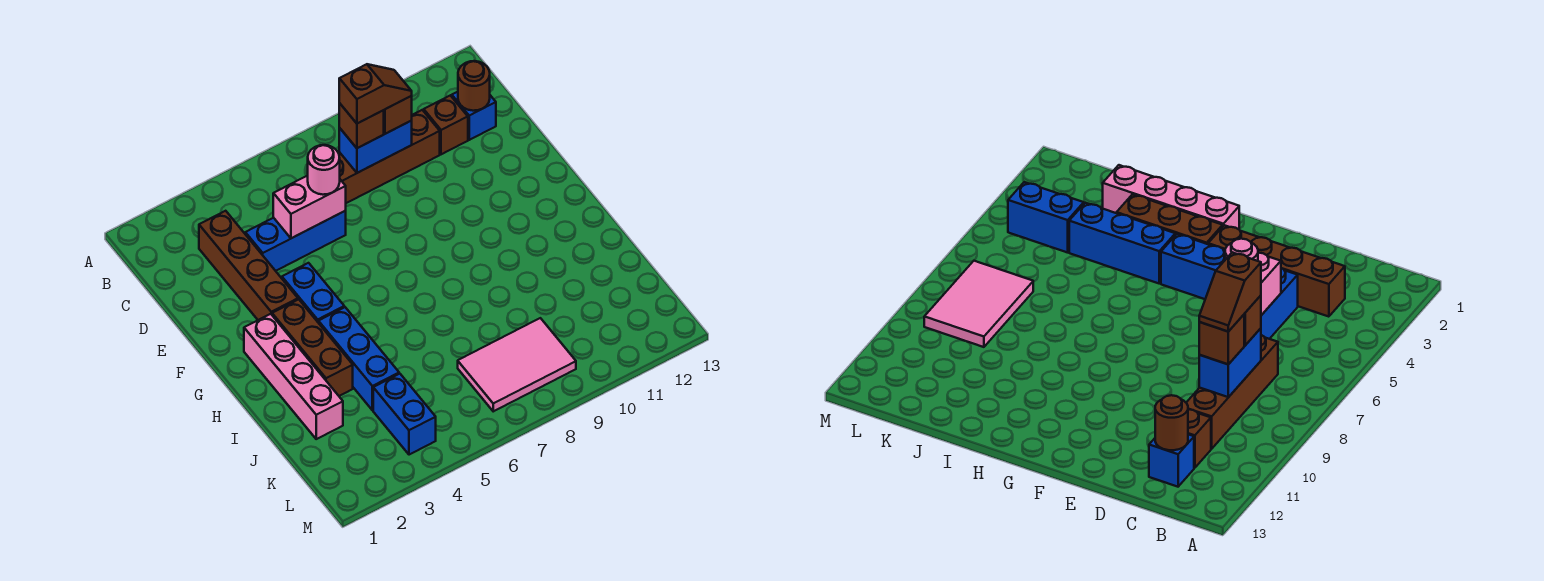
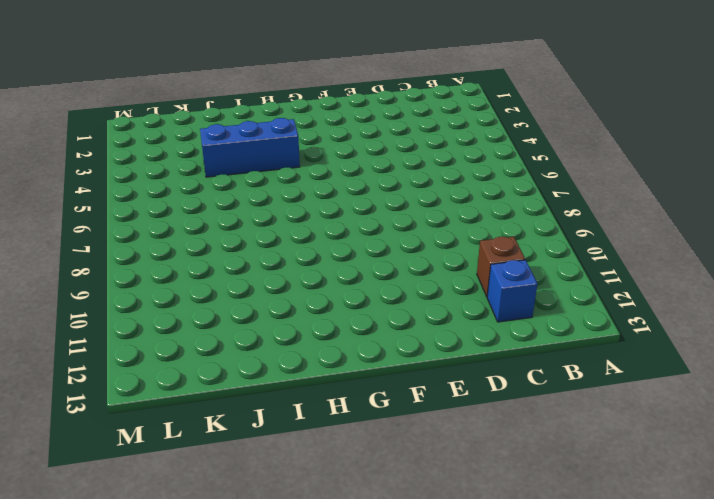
none -> brown brick C3:F3 level 1
none -> brown brick C7:C10 level 1
none -> blue brick D4:D6 level 1

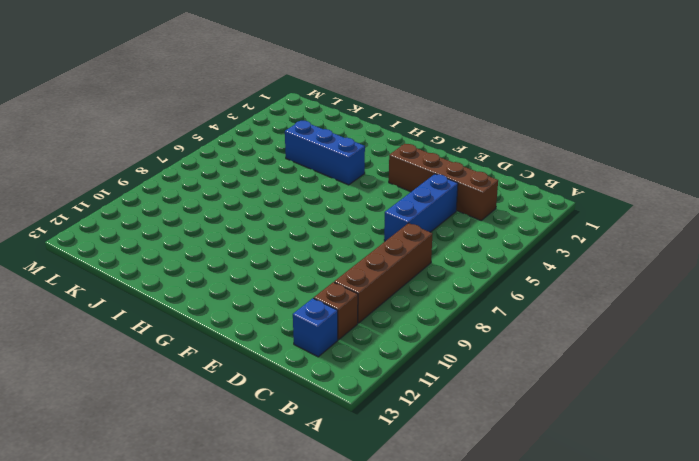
none -> blue brick F4:G4 level 1
none -> pink brick G2:J2 level 1
none -> brown brick G3:I3 level 1

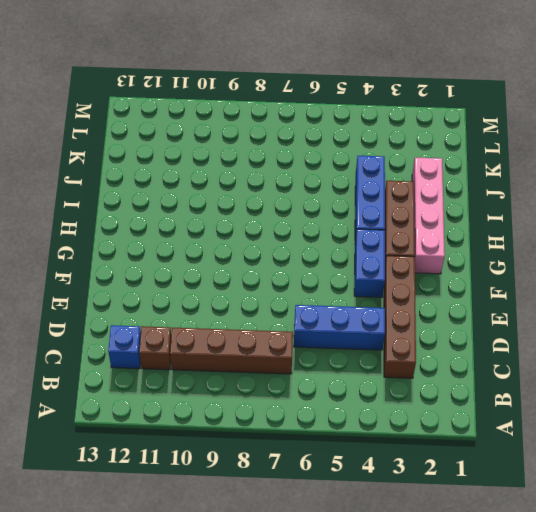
none -> blue brick K4:L4 level 1
none -> pink tile K7:L9 level 1
none -> blue brick C8:C9 level 2

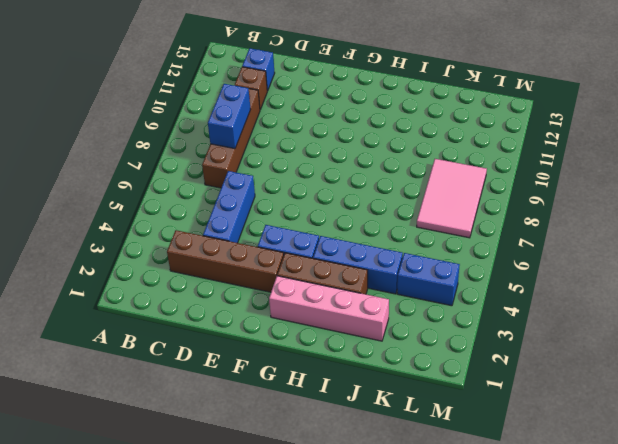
none -> brown round brick C12 level 2
none -> pink brick D5:D6 level 2
none -> brown brick C8 level 3

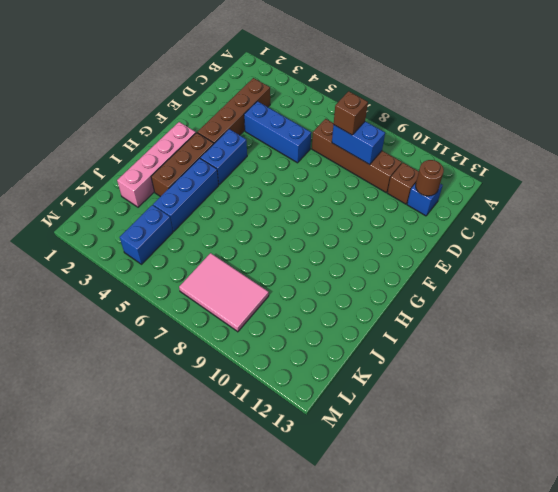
none -> pink brick D5:D6 level 2
none -> brown brick C9 level 3
none -> pink round brick D6 level 3

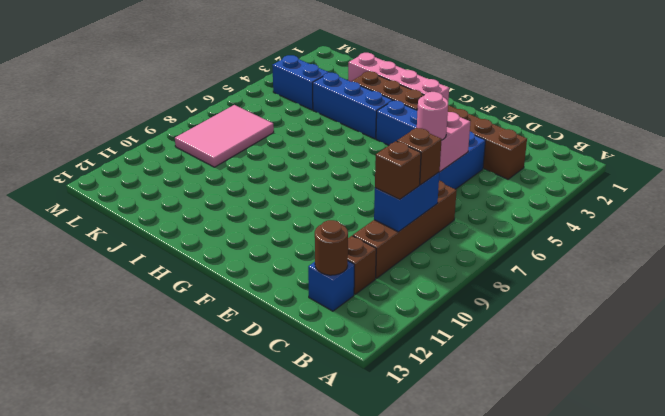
none -> brown slope C8:C9 level 4 top 8

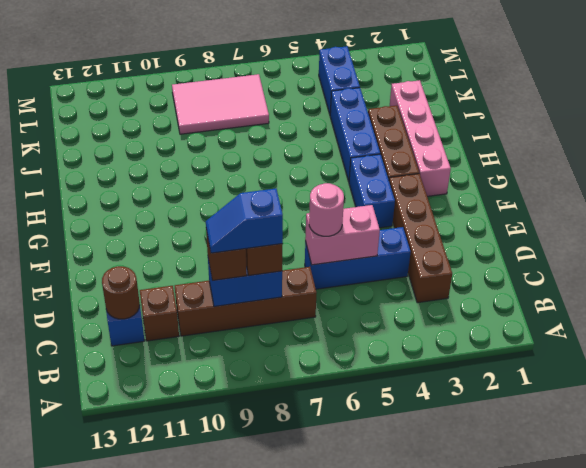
blue slope C8:C9 level 4 top 8 -> brown slope C8:C9 level 4 top 8

